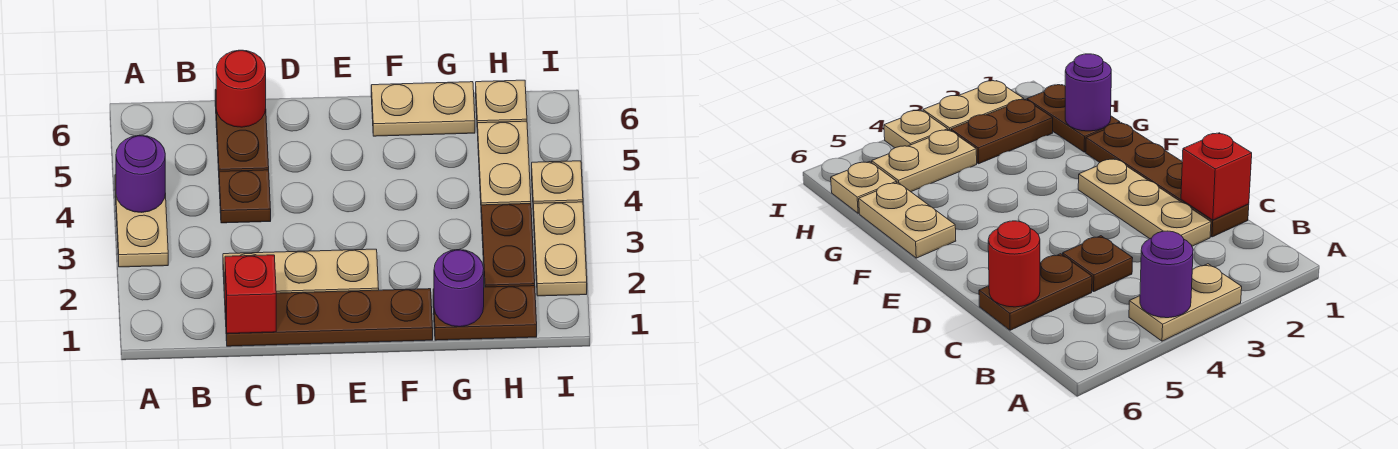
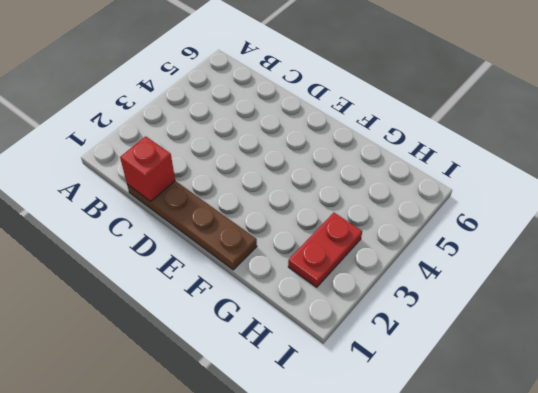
red plate H2:H3 level 1 -> brown plate H2:H3 level 1
none -> tan plate A3:A4 level 1
none -> tan plate C2:E2 level 1
none -> brown plate C4 level 1

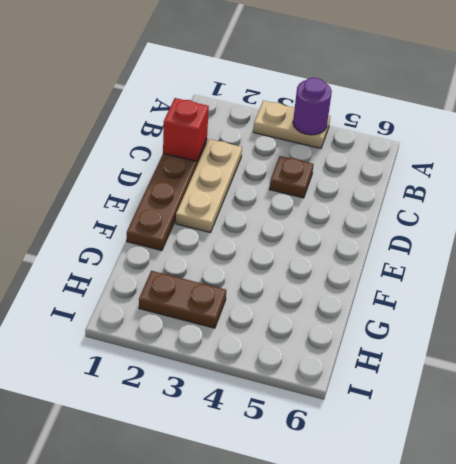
none -> brown plate C5:C6 level 1
none -> tan plate F6:G6 level 1
none -> brown plate G1:H1 level 1

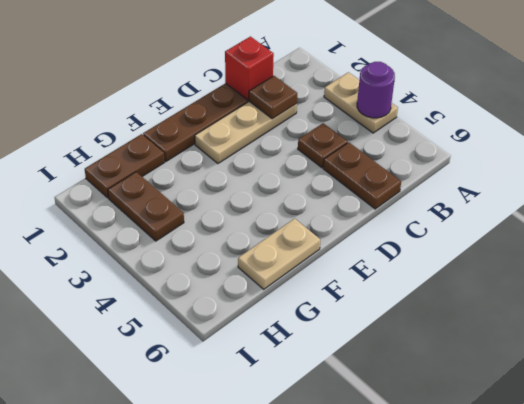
brown plate C2 level 2 -> none
none -> tan plate H4:H5 level 1
none -> tan plate H6 level 1
none -> tan plate I2:I3 level 1

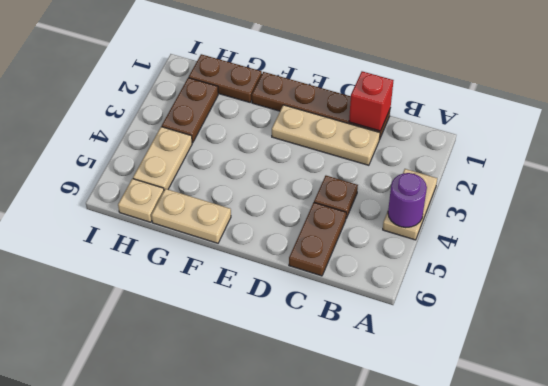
none -> tan plate I2:I3 level 1
none -> tan plate I4 level 1
none -> red round brick C6 level 2

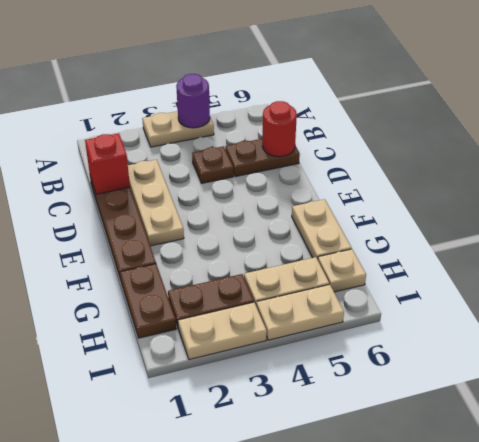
tan plate I4:I5 level 1 -> tan plate I4 level 1
none -> purple round brick G1 level 2

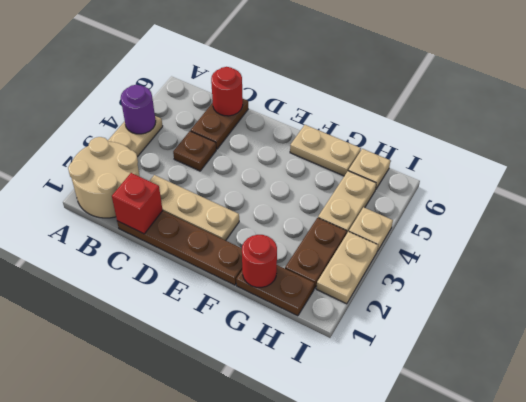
tan round brick A1:B2 level 1 -> none
red round brick G1 level 2 -> purple round brick G1 level 2

